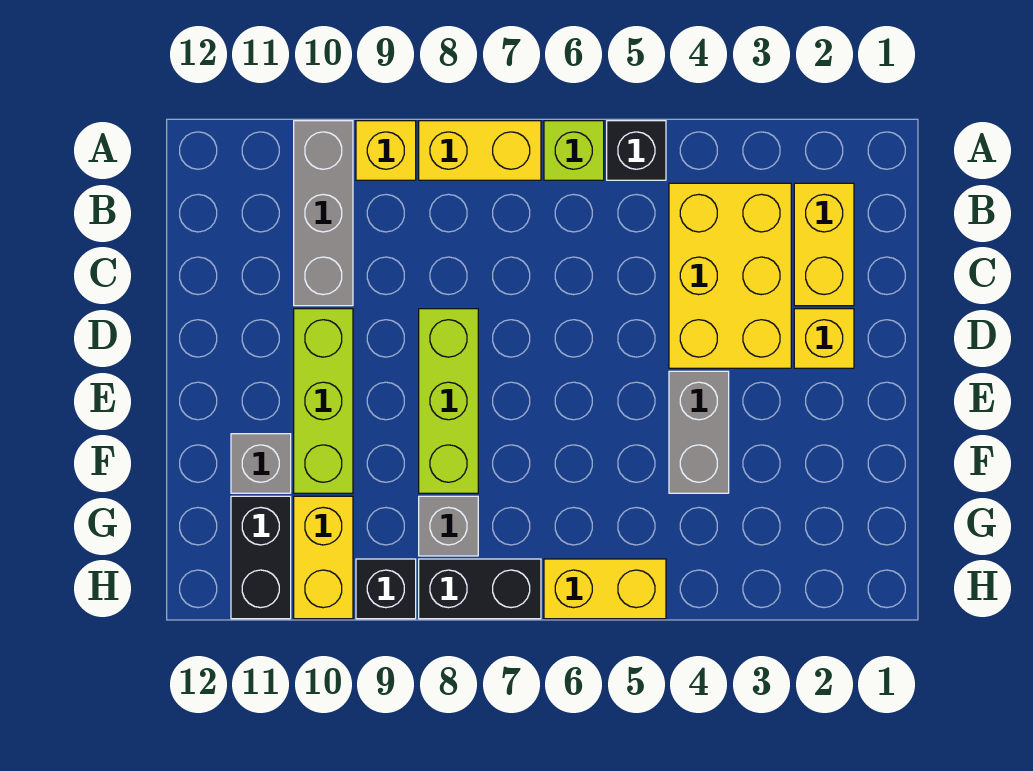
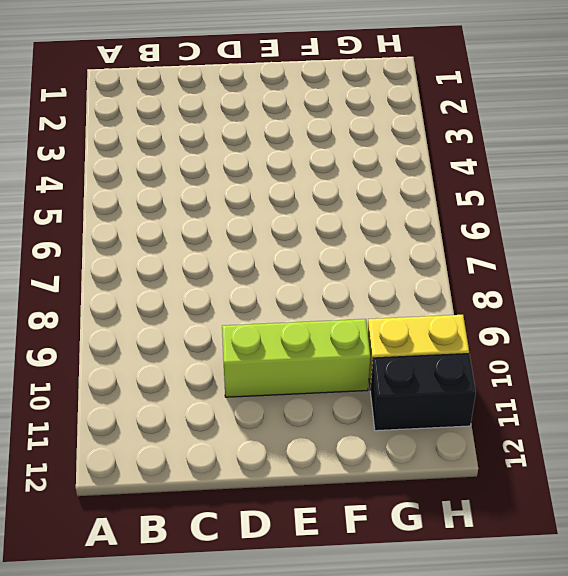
none -> black brick A5 level 1
none -> lime brick A6 level 1
none -> yellow brick A7:A8 level 1

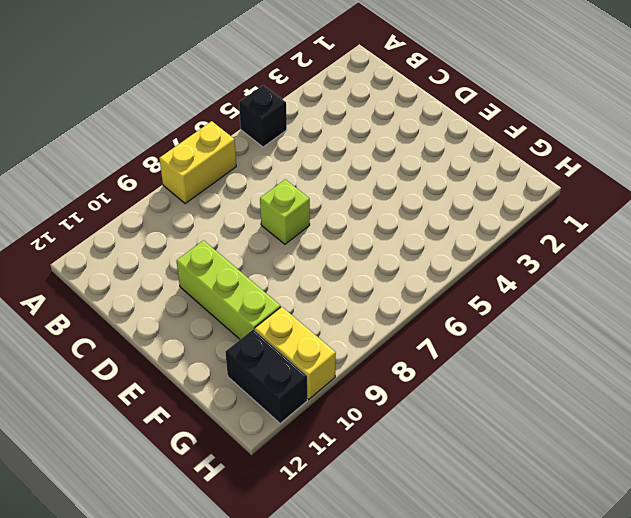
lime brick D7 level 1 -> lime brick A6 level 1
none -> yellow brick A9 level 1
none -> grey brick A10:C10 level 1
none -> yellow brick B2:C2 level 1

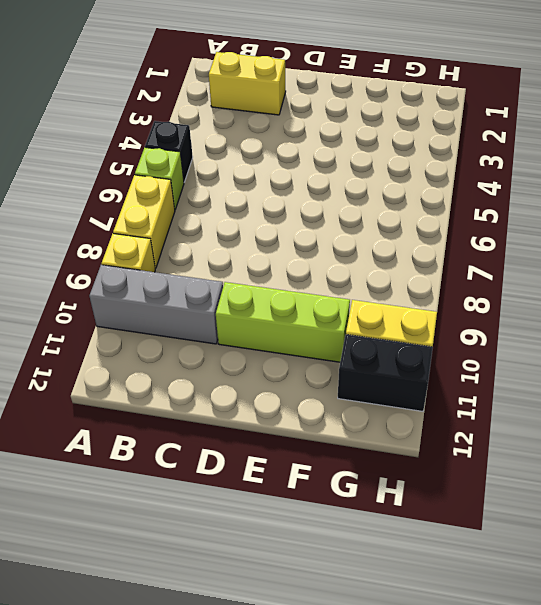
none -> yellow brick B3:D4 level 1
none -> yellow brick D2 level 1
none -> lime brick D8:F8 level 1

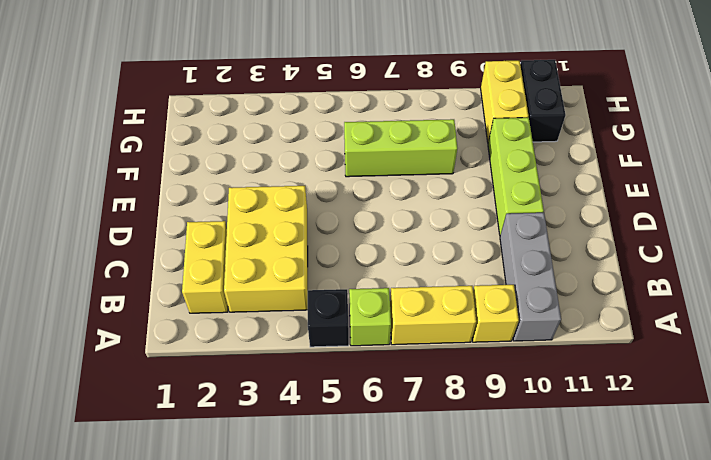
lime brick F6:F8 level 1 -> lime brick D8:F8 level 1
none -> yellow brick D2 level 1
none -> grey brick E4:F4 level 1
none -> grey brick F11 level 1

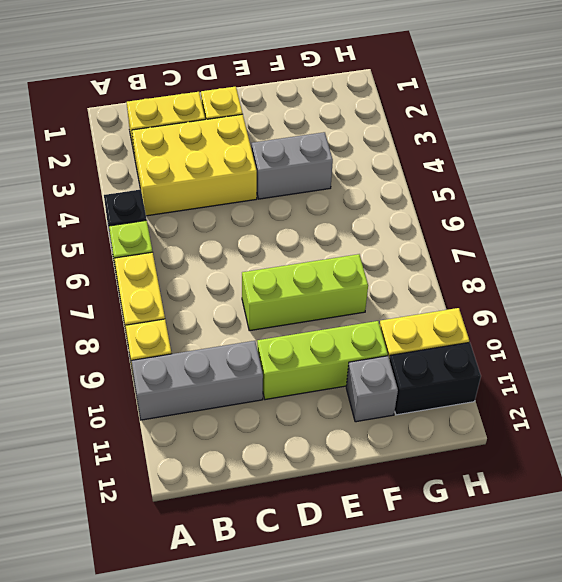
none -> grey brick G8 level 1
none -> yellow brick H5:H6 level 1
none -> black brick H7:H8 level 1

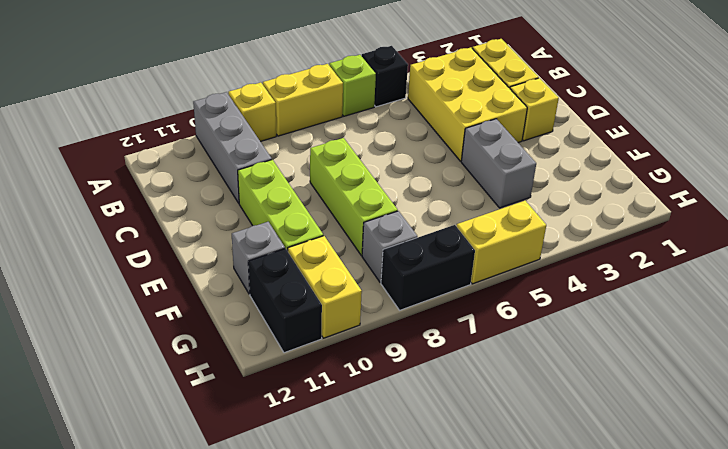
none -> black brick H9 level 1

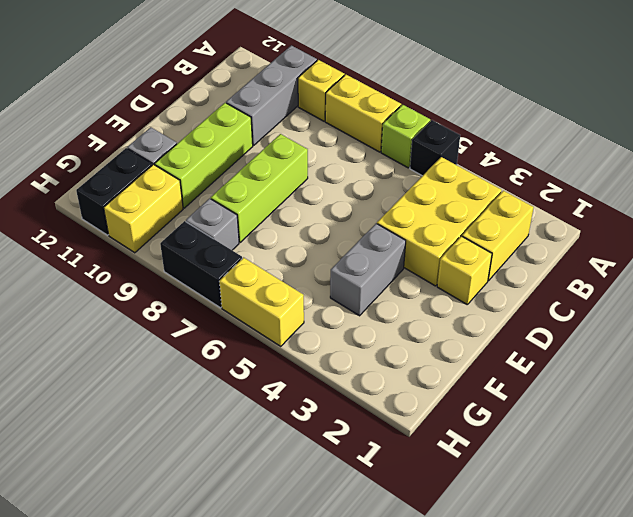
none -> black brick H9 level 1

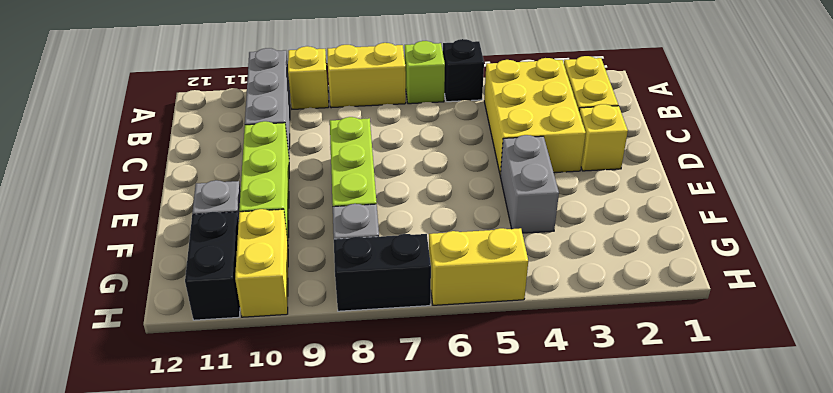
none -> black brick H9 level 1

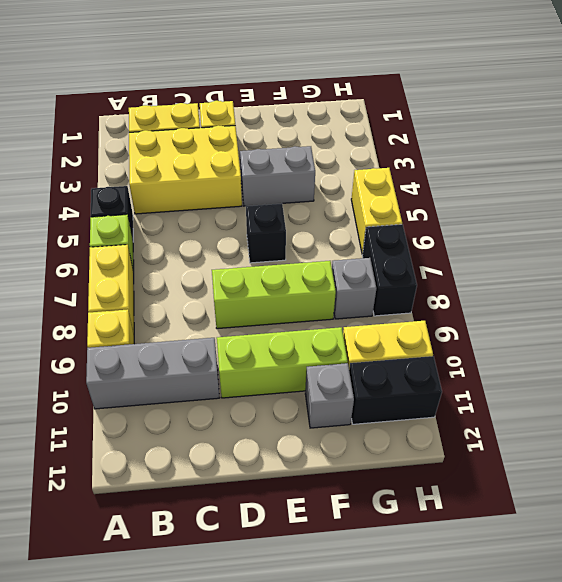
black brick E6 level 1 -> black brick H9 level 1

